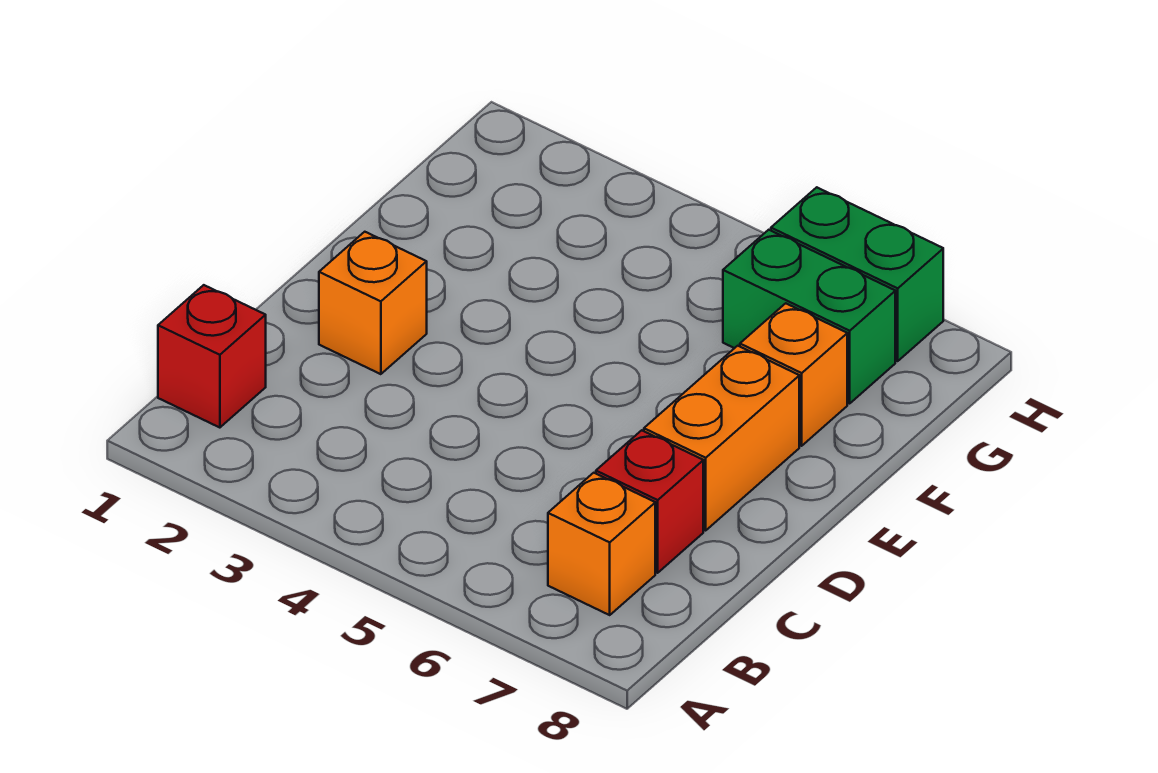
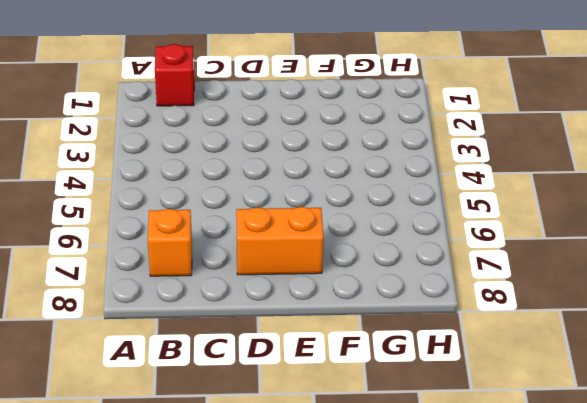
none -> red brick C7 level 1
none -> orange brick D2 level 1

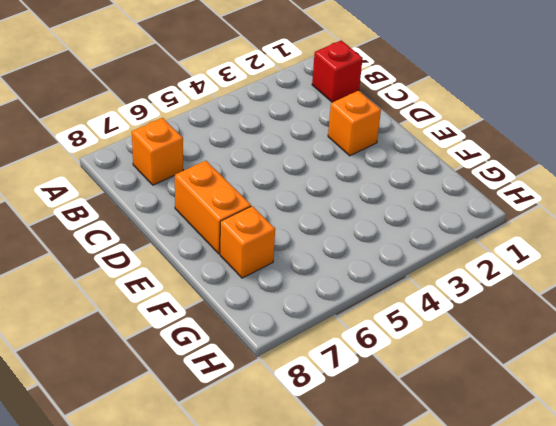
none -> red brick C7 level 1
none -> green brick G6:G7 level 1

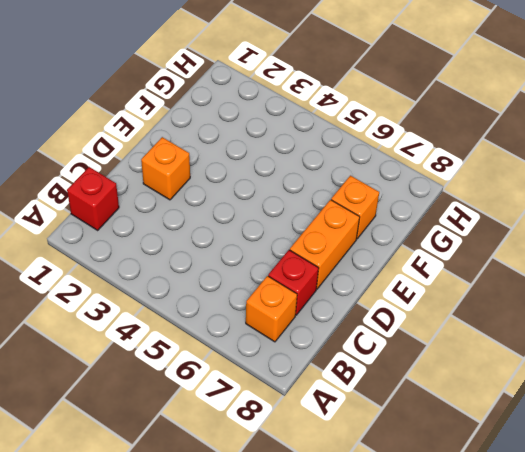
none -> green brick G6:G7 level 1
none -> green brick H6:H7 level 1

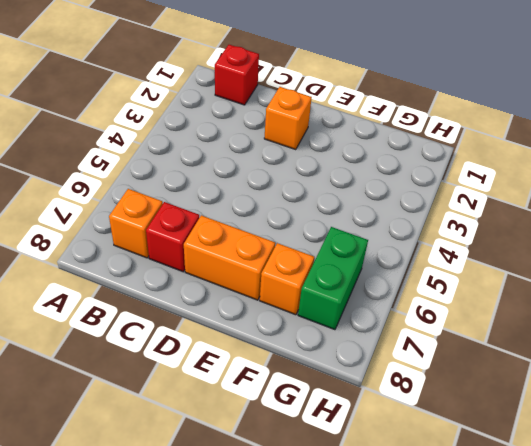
none -> green brick H6:H7 level 1

